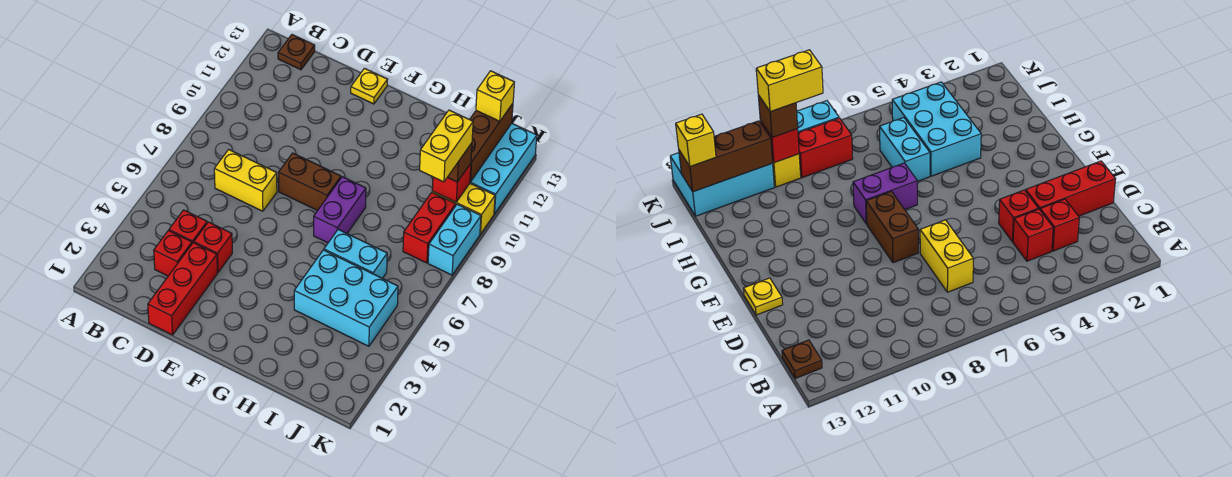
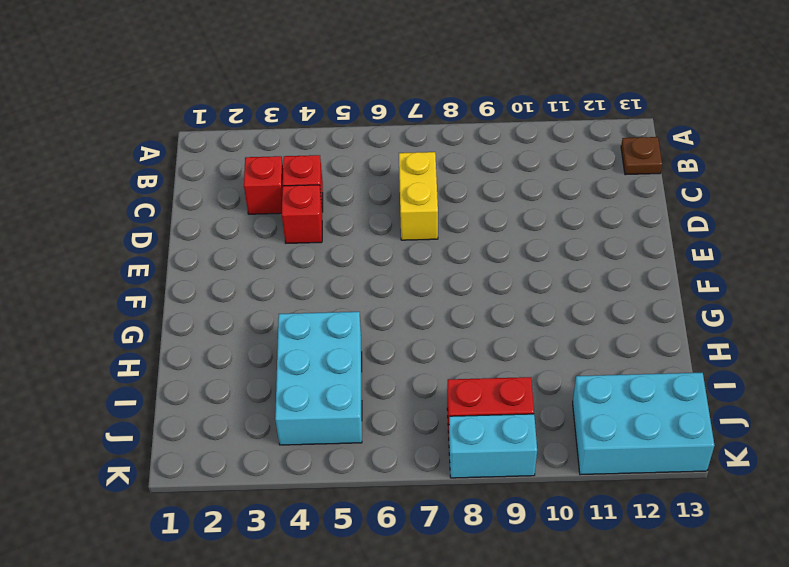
none -> red brick D1:D3 level 1
none -> brown brick E8:F8 level 1
none -> yellow plate E13 level 1

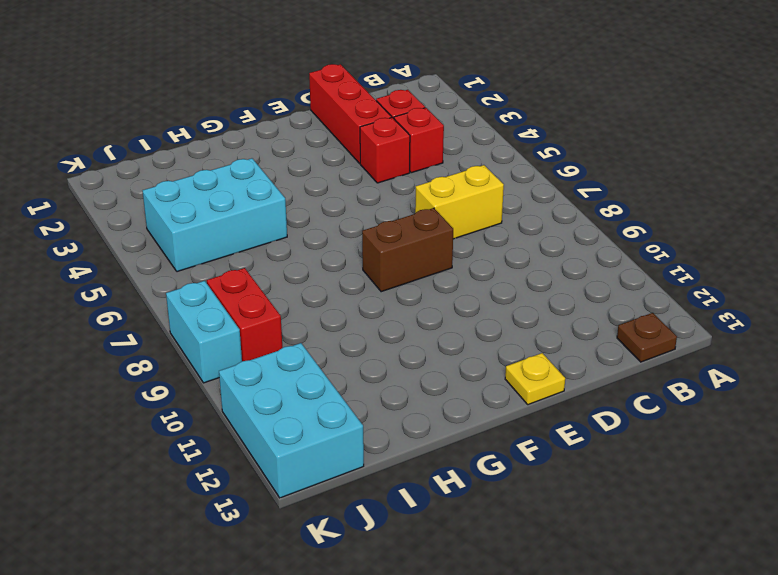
none -> purple brick G7:G8 level 1
none -> cyan brick H6:I6 level 1
none -> yellow brick J10:K10 level 1

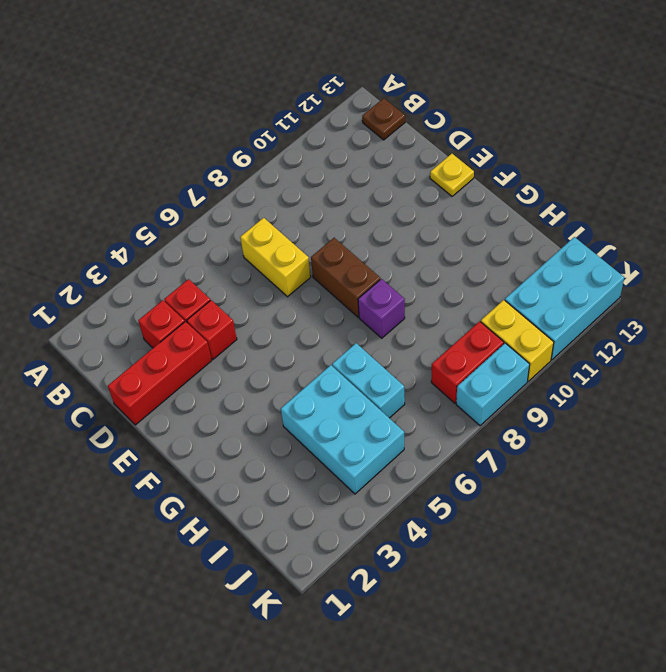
purple brick G8 level 1 -> purple brick G7:G8 level 1
none -> red brick J10 level 2
none -> brown brick J11:J13 level 2
none -> brown brick J10 level 3

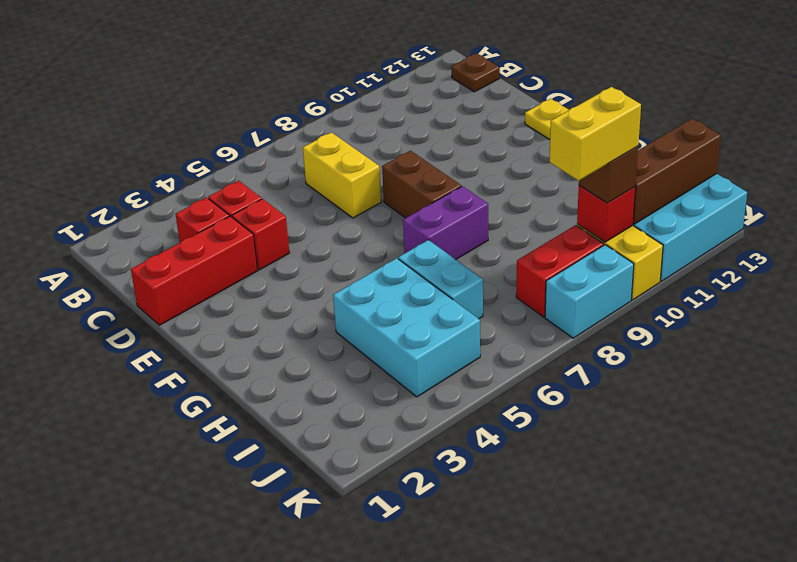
none -> yellow brick J13 level 3

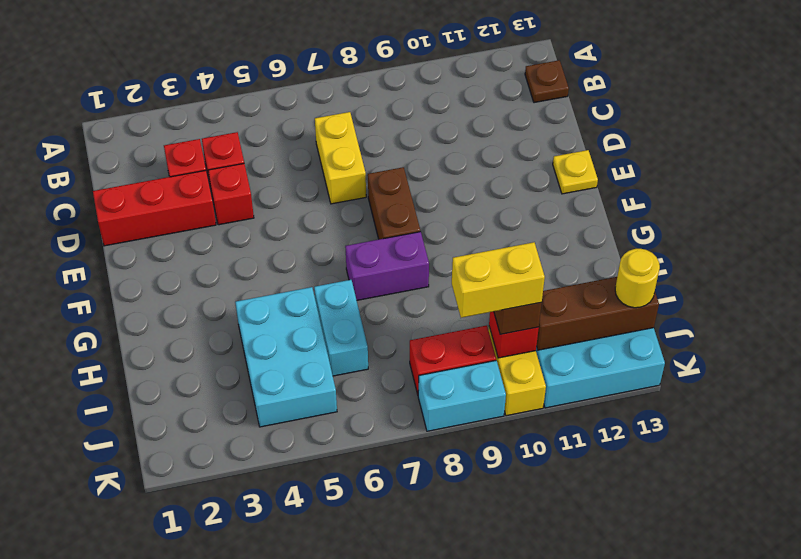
yellow round brick J13 level 3 -> yellow brick J13 level 3

